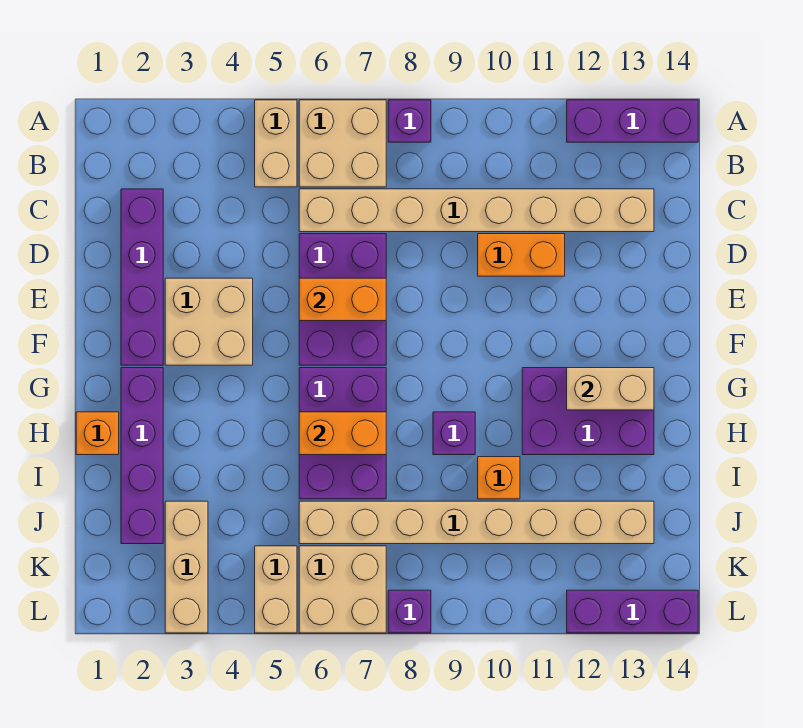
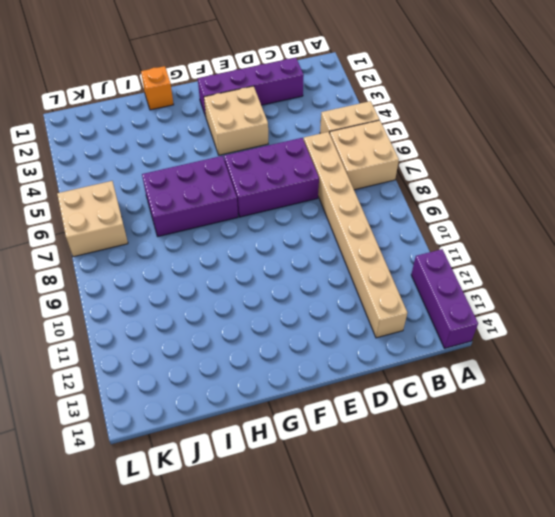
none -> purple brick A8 level 1
none -> orange brick D10:D11 level 1
none -> purple brick G2:J2 level 1

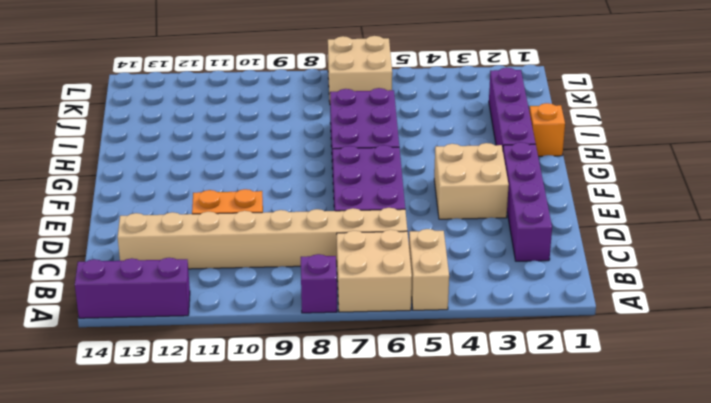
none -> purple brick G11:H13 level 1
none -> purple brick H9 level 1
none -> orange brick I10 level 1

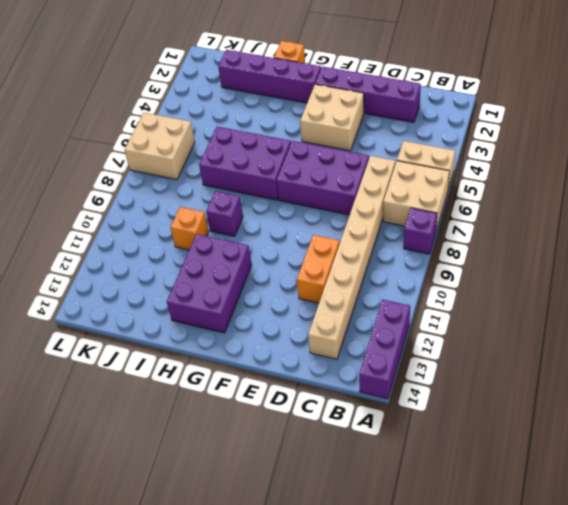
none -> tan brick J3:L3 level 1
none -> tan brick J6:J13 level 1
none -> tan brick K5:L5 level 1

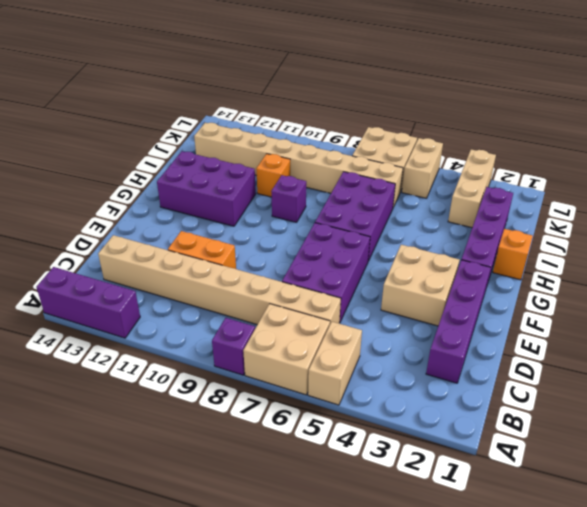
none -> purple brick L8 level 1
none -> purple brick L12:L14 level 1
none -> orange brick E6:E7 level 2

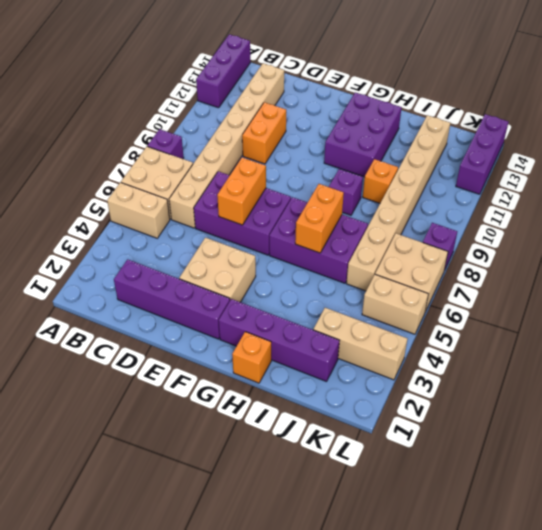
none -> tan brick G12:G13 level 2

